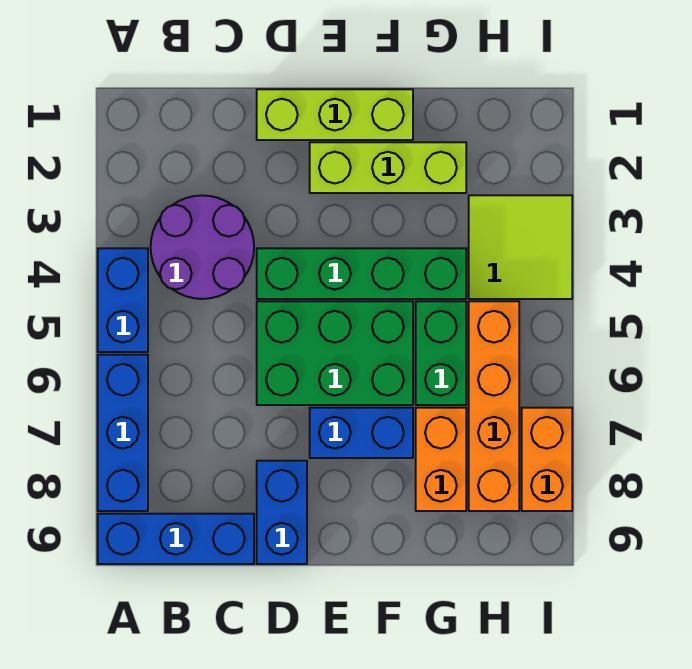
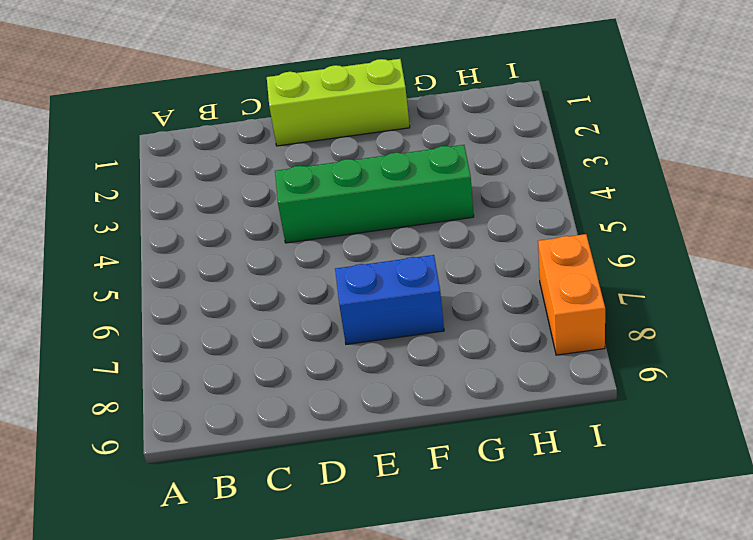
none -> blue brick A4:A5 level 1
none -> blue brick A6:A8 level 1
none -> blue brick A9:C9 level 1

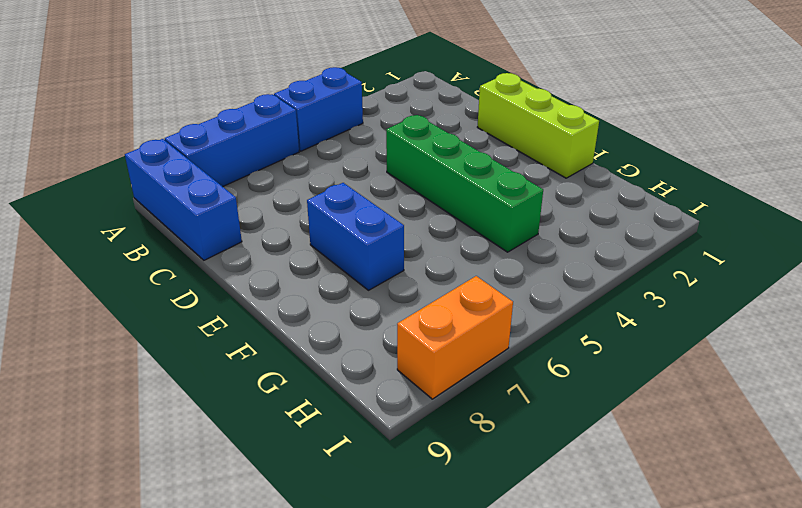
none -> purple round brick B3:C4 level 1
none -> green brick D5:F6 level 1
none -> blue brick D8:D9 level 1

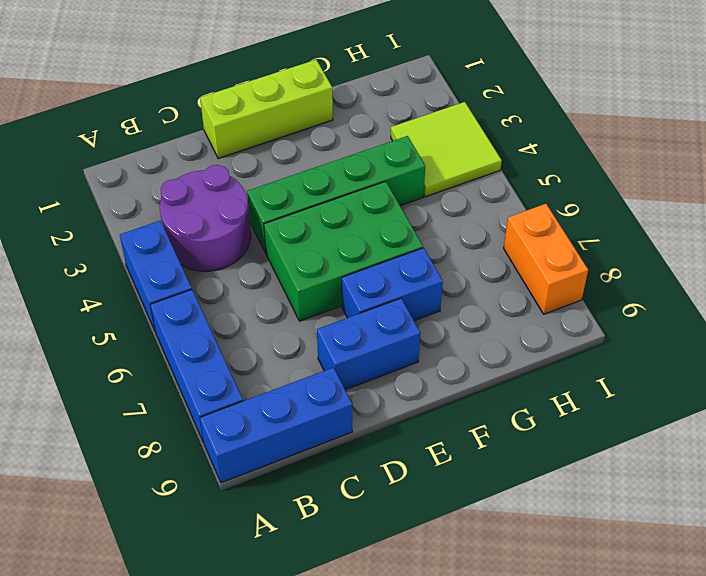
blue brick D8:E8 level 1 -> blue brick D8:D9 level 1
none -> lime brick E2:G2 level 1
none -> green brick G5:G6 level 1
none -> orange brick G7:G8 level 1

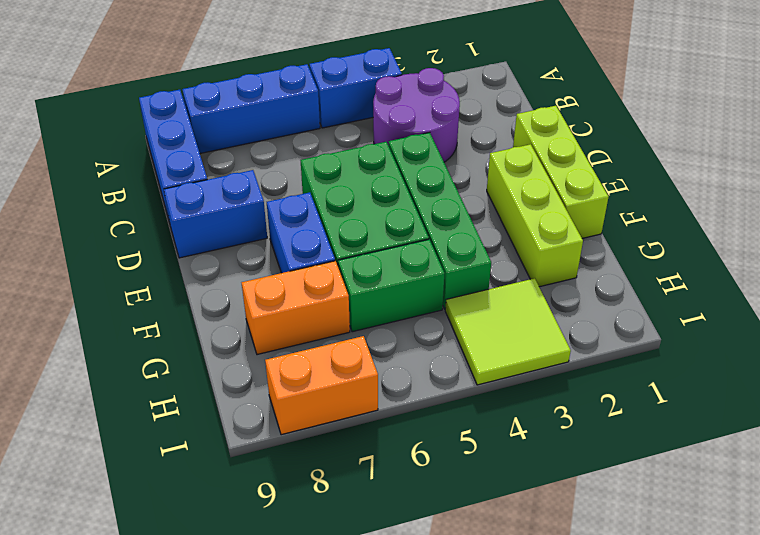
none -> orange brick H5:H8 level 1

